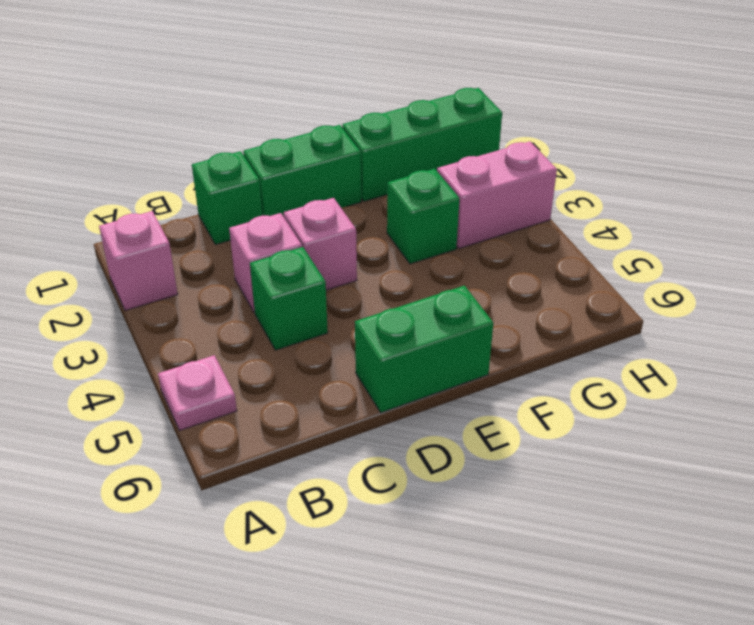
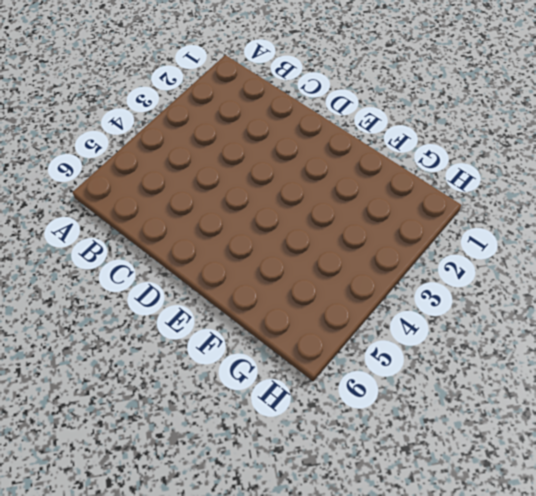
none -> pink brick A2 level 1
none -> pink plate A5 level 1

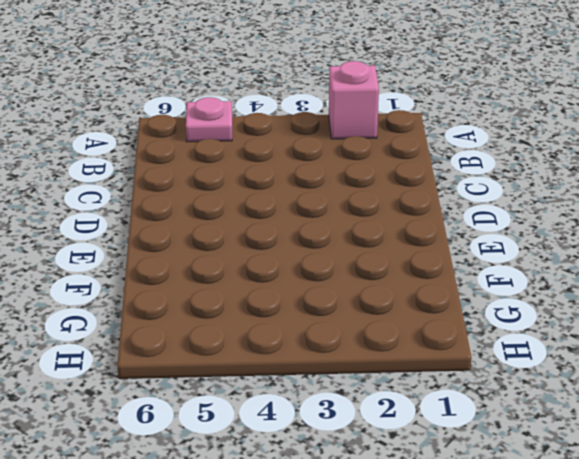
none -> green brick C1 level 1
none -> pink brick C3 level 1

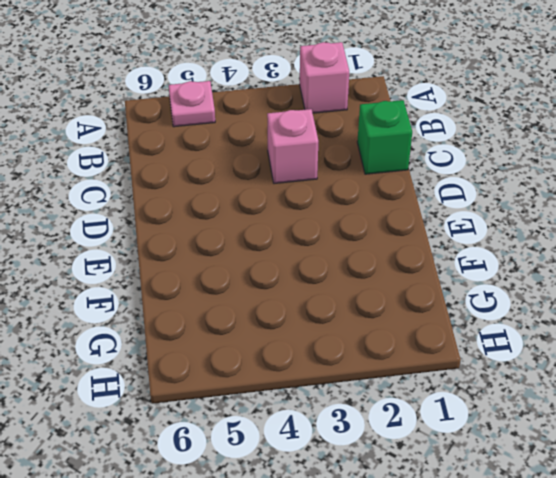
none -> green brick C4 level 1
none -> green brick D1:E1 level 1

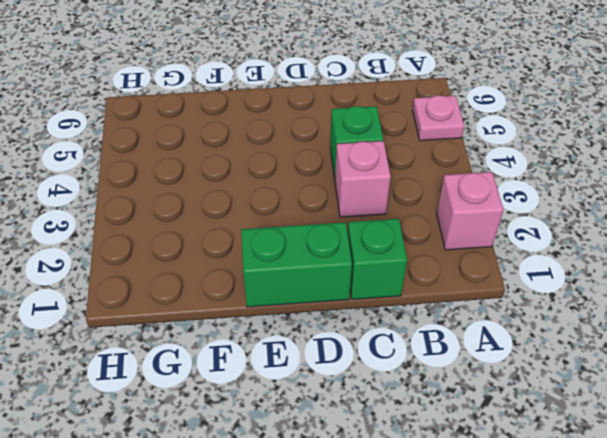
none -> pink brick D3 level 1
none -> green brick D6:E6 level 1

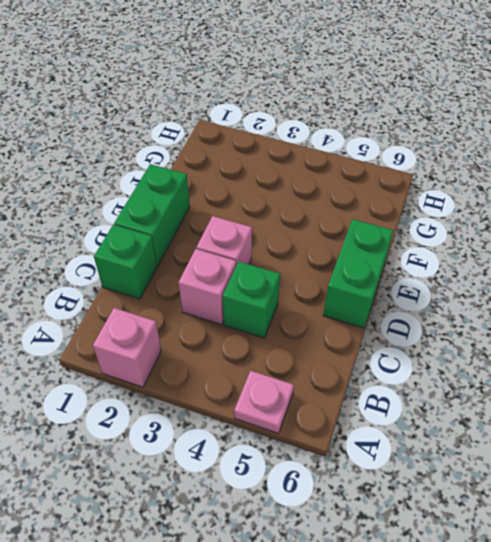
none -> green brick F1:H1 level 1
none -> green brick F3 level 1

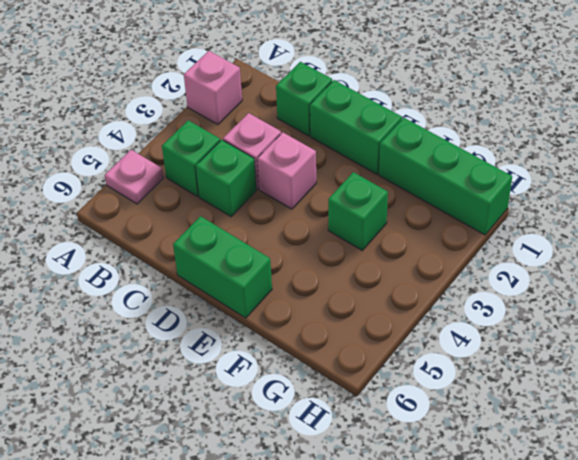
green brick B4 level 1 -> none
none -> pink brick G3:H3 level 1

